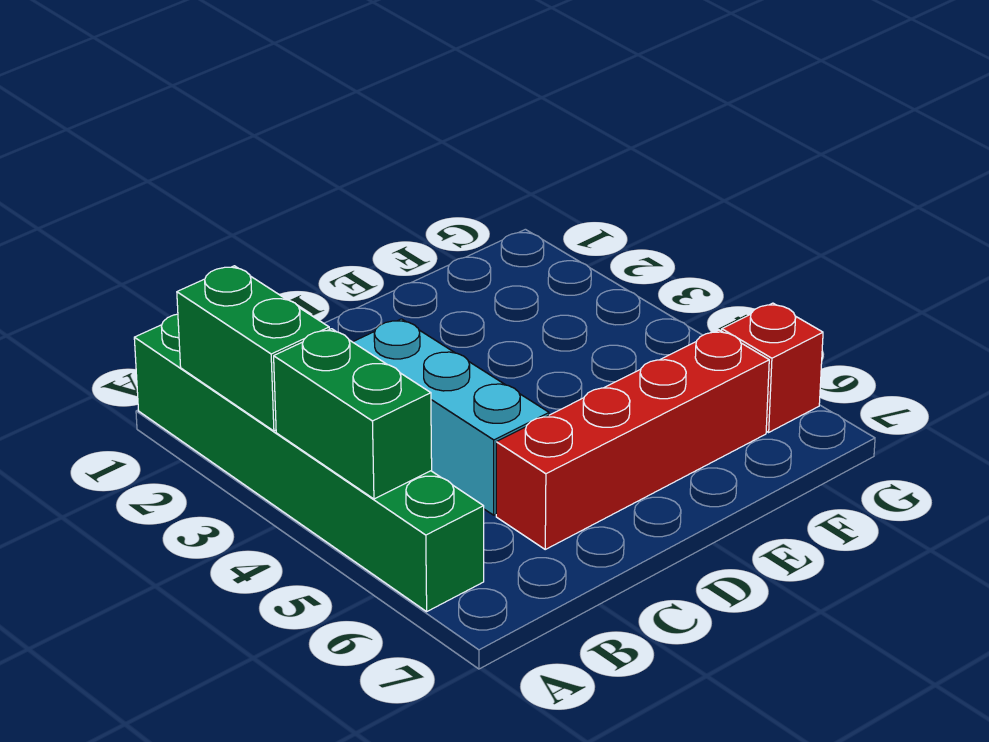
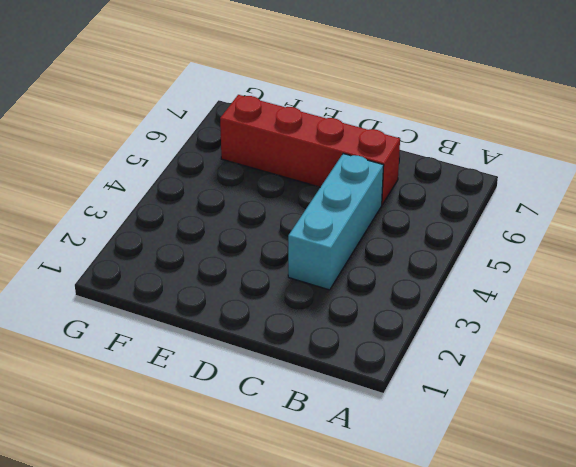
none -> green brick A1:A6 level 1
none -> red brick G6 level 1

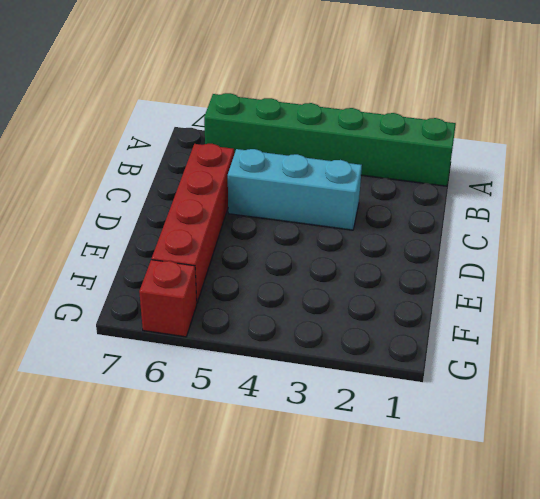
none -> green brick A2:A3 level 2
none -> green brick A4:A5 level 2

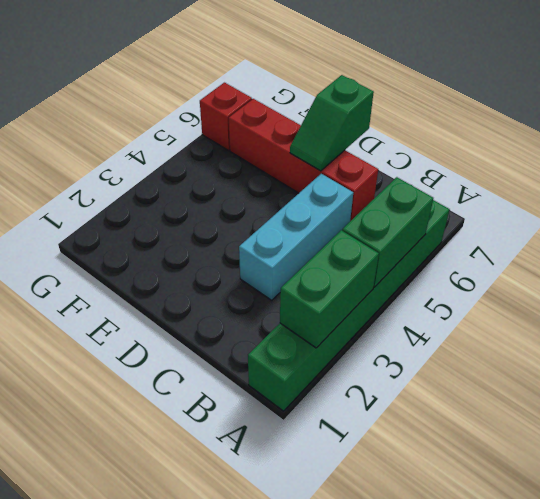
green slope D6:D7 level 2 top 7 -> none

